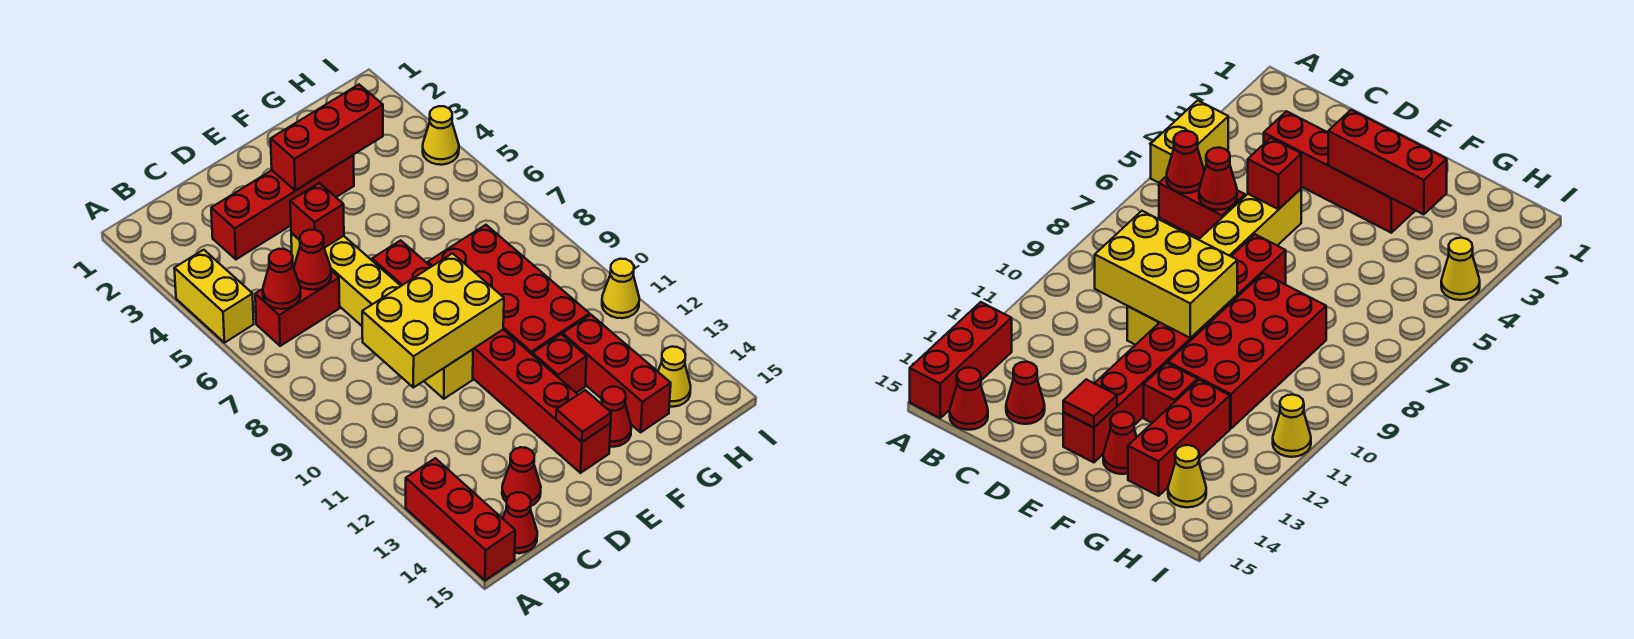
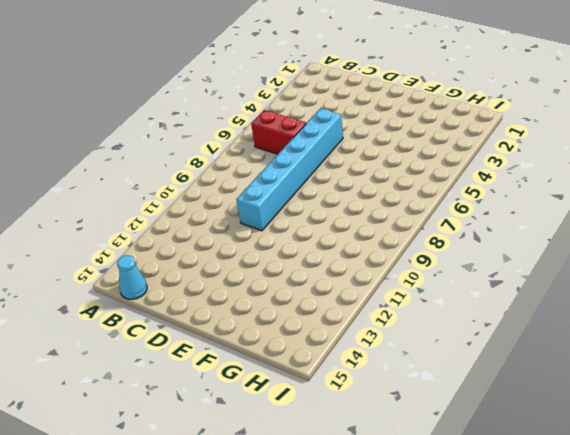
cyan cone B15 level 1 -> red cone B15 level 1
cyan brick D5:D10 level 1 -> yellow brick D5:D10 level 1
none -> yellow brick A4:A5 level 1
none -> red brick A13:A15 level 1
none -> red brick C3:F3 level 1

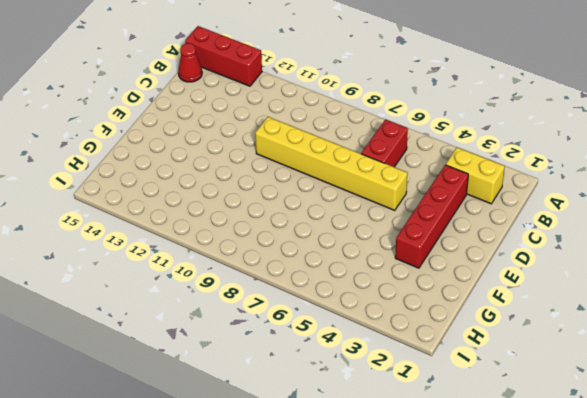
yellow brick B2:B3 level 1 -> yellow brick A4:A5 level 1
none -> red cone C14 level 1
none -> red brick E7:E14 level 1
none -> red brick F8:G11 level 1

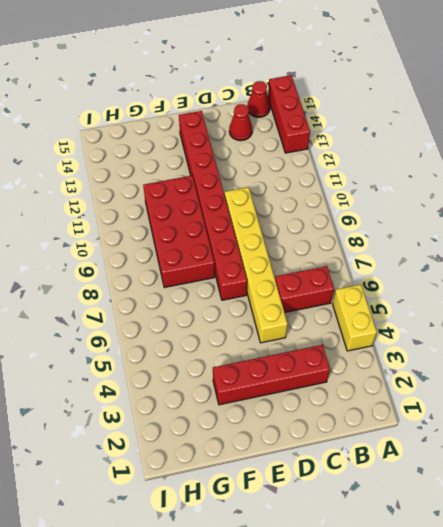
none -> red brick F12 level 1
none -> red cone F14 level 1
none -> red brick G12:G14 level 1

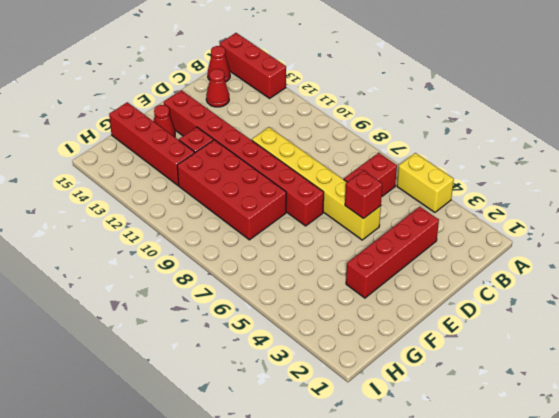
red brick G12:G15 level 1 -> red brick G12:G14 level 1
none -> yellow cone H14 level 1
none -> yellow cone I4 level 1
none -> yellow cone I11 level 1

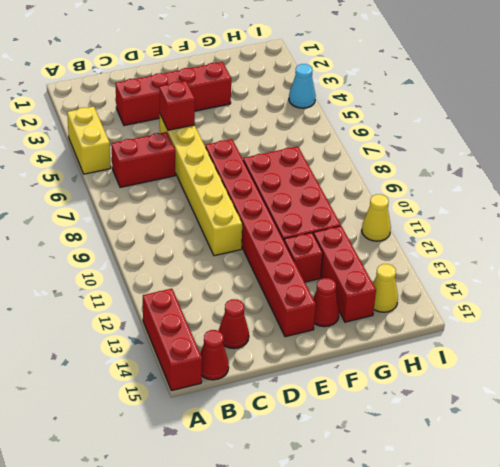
cyan cone I4 level 1 -> yellow cone I4 level 1
none -> red cone B6 level 2
none -> red cone C6 level 2
none -> yellow brick C9:E10 level 2

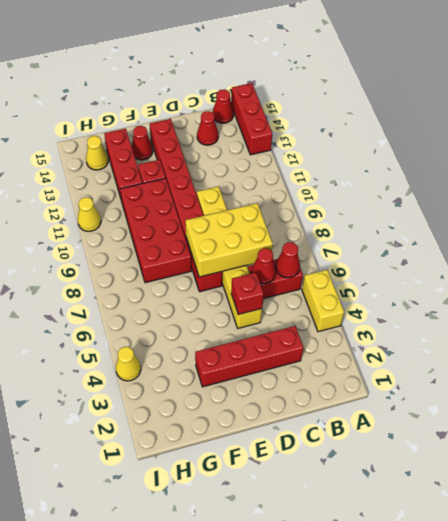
yellow brick C7:E8 level 2 -> yellow brick C9:E10 level 2
none -> red brick E3:G3 level 2
none -> red tile E14 level 2

